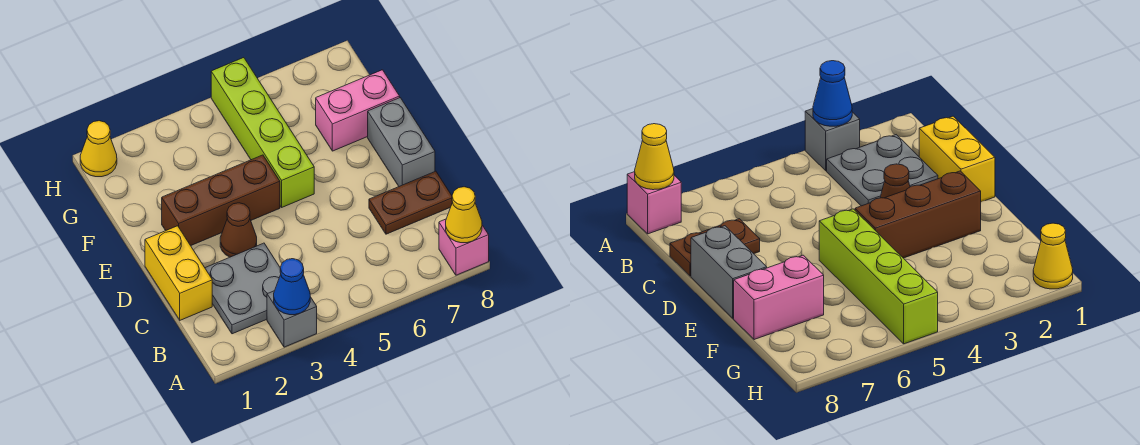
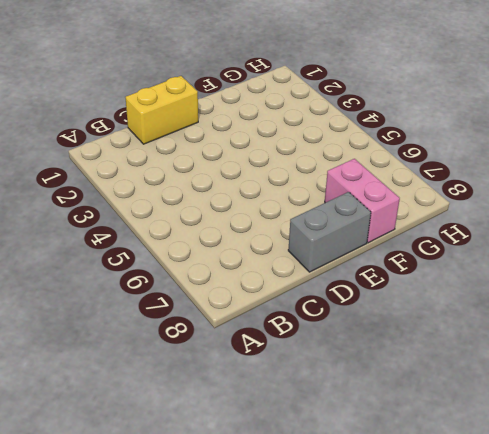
none -> grey brick A3 level 1
none -> pink brick A8 level 1
none -> grey plate B2:C3 level 1

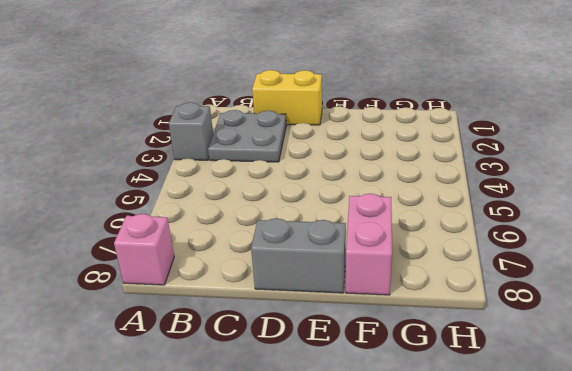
none -> brown plate C7:C8 level 1
none -> brown cone D3 level 1
none -> brown brick E2:E4 level 1

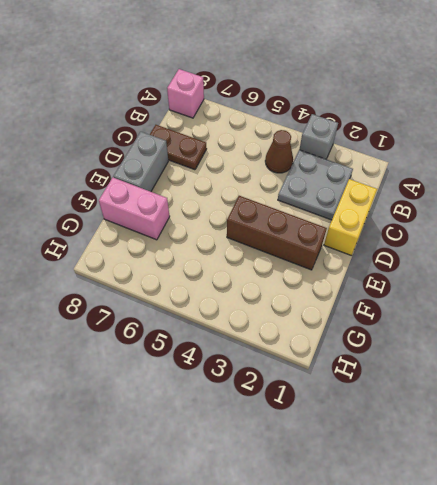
brown cone B4 level 1 -> brown cone D3 level 1
none -> lime brick E5:H5 level 1
none -> yellow cone H1 level 1
none -> blue cone A3 level 2

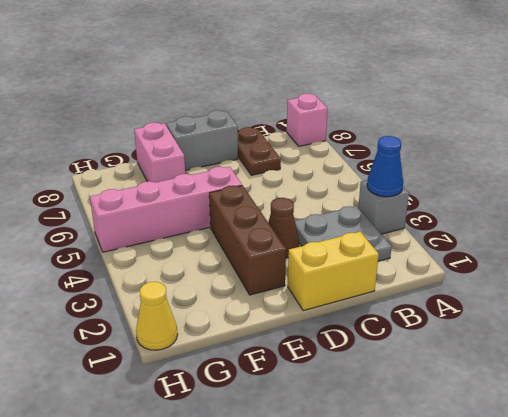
pink brick E5:H5 level 1 -> lime brick E5:H5 level 1
none -> yellow cone A8 level 2

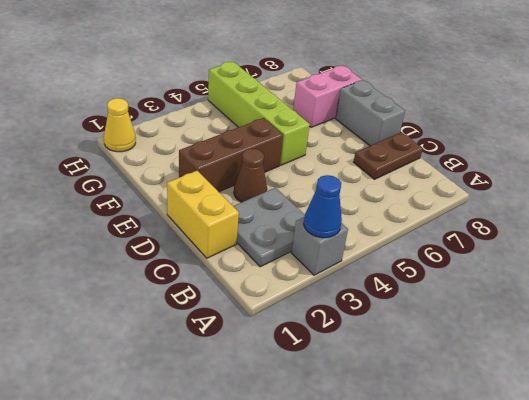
none -> pink brick A8 level 1
none -> yellow cone A8 level 2

